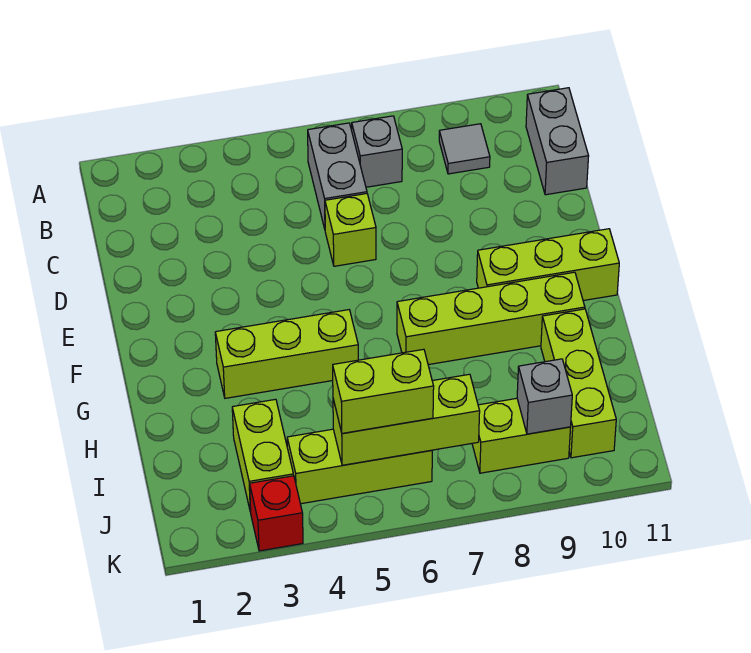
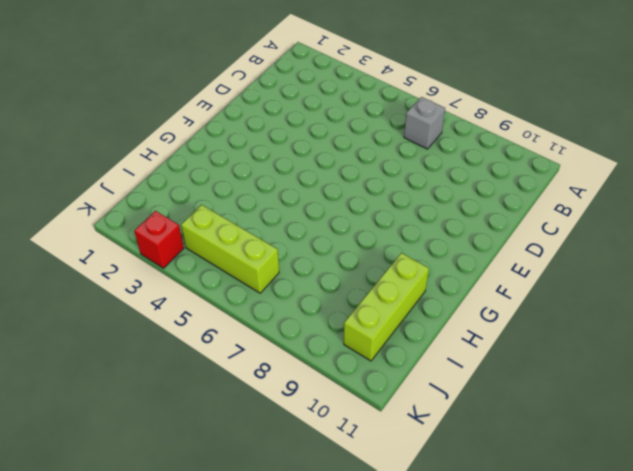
none -> grey brick B6:C6 level 1
none -> grey tile B9 level 1
none -> grey brick B11:C11 level 1

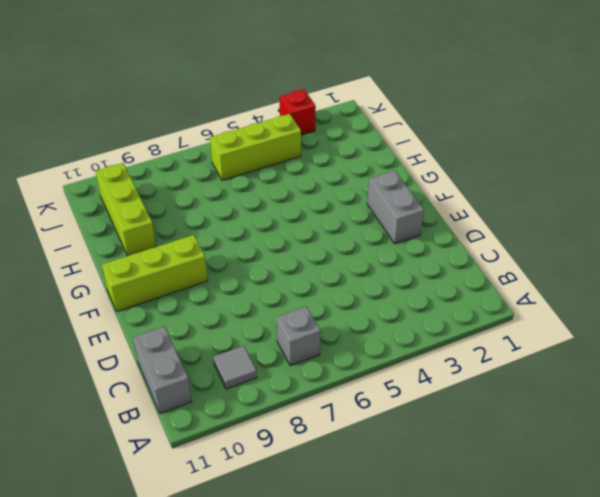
grey brick E2:F2 level 1 -> grey brick B6:C6 level 1
none -> lime brick D6 level 1
none -> lime brick G3:G5 level 1
none -> lime brick G7:G10 level 1

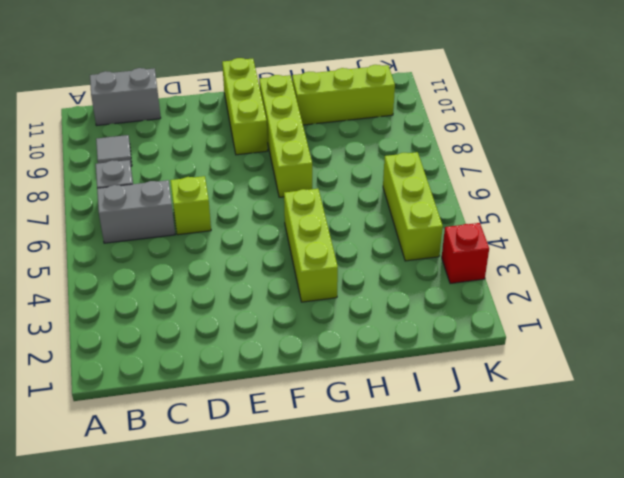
none -> lime brick I3:J3 level 1
none -> lime brick J8:J9 level 1
none -> lime brick J5:J7 level 2

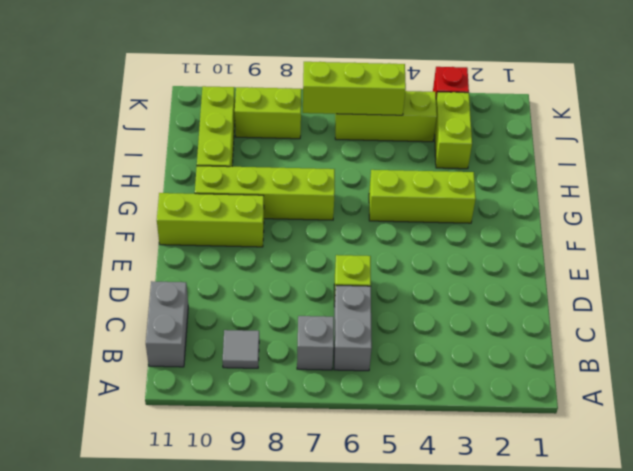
none -> grey brick J9 level 2
none -> lime brick J5:J6 level 3

